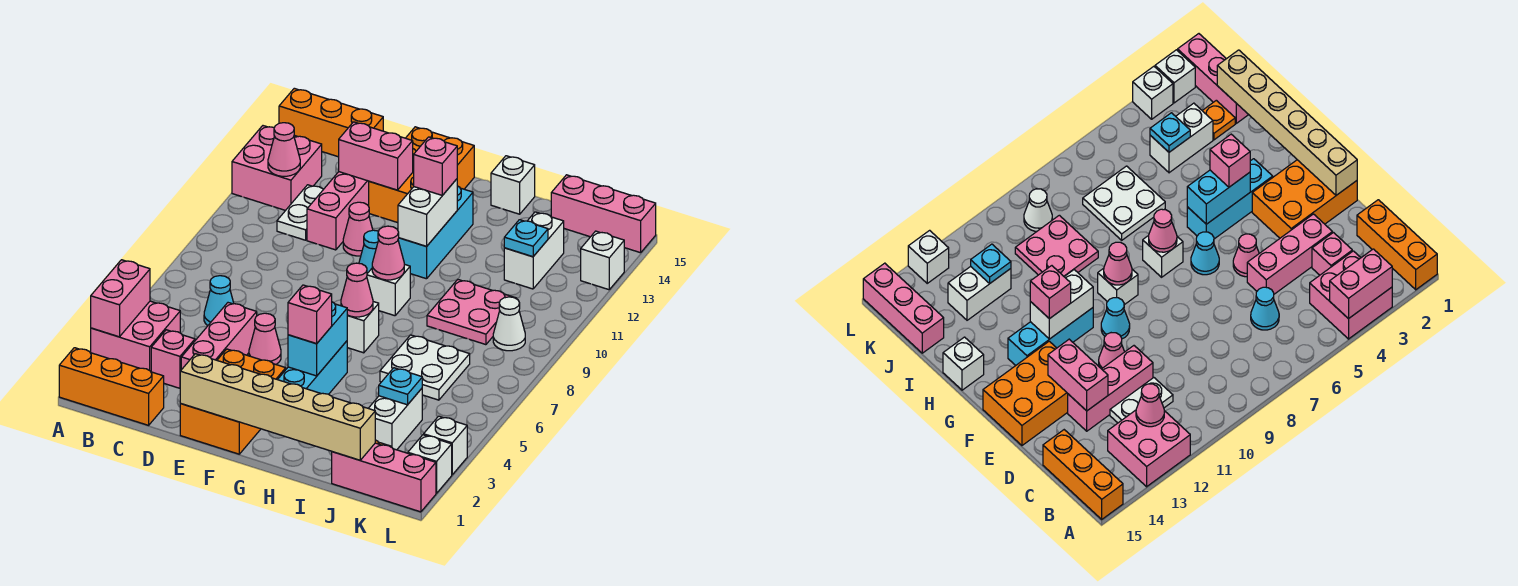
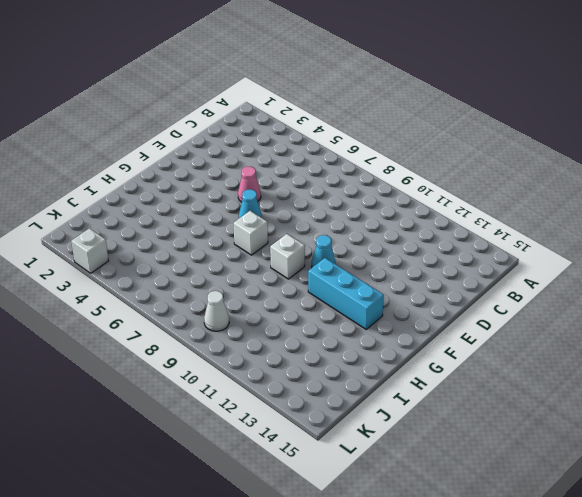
none -> orange brick A1:C1 level 1
none -> pink brick A3:B4 level 1
none -> pink brick A12:B13 level 1
none -> orange brick A15:C15 level 1

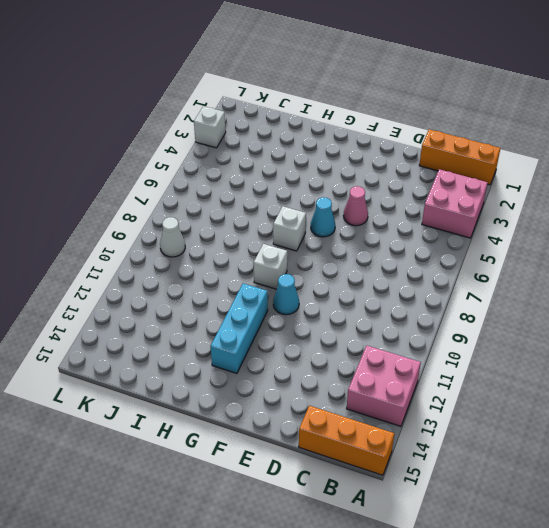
none -> pink brick C3 level 1
none -> cyan cone C6 level 1
none -> white plate C11:C12 level 1
none -> pink brick D3:D5 level 1

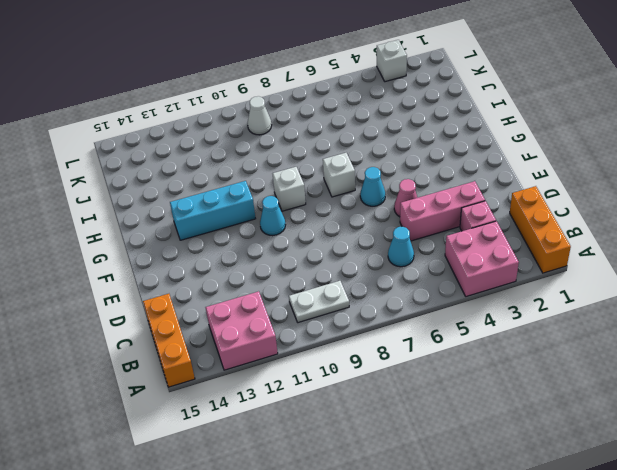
white plate B9:B10 level 1 -> white plate C11:C12 level 1
none -> pink brick D11:D13 level 1
none -> orange brick E1:F3 level 1
none -> pink cone E11 level 1
none -> orange brick E13:F15 level 1

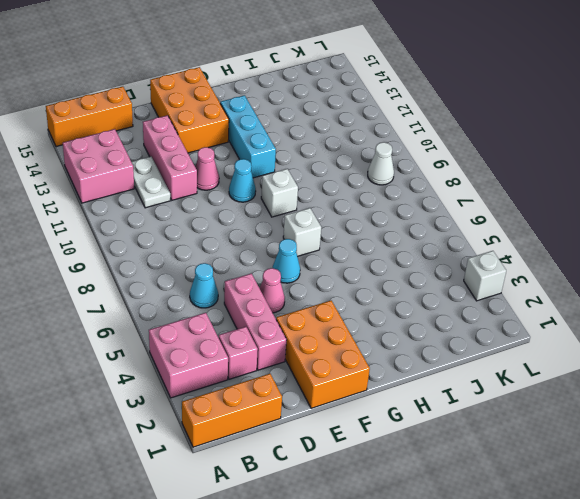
none -> cyan brick G3:G5 level 1
none -> white brick H15 level 1
none -> white plate I6:J7 level 1
none -> pink plate I9:J10 level 1

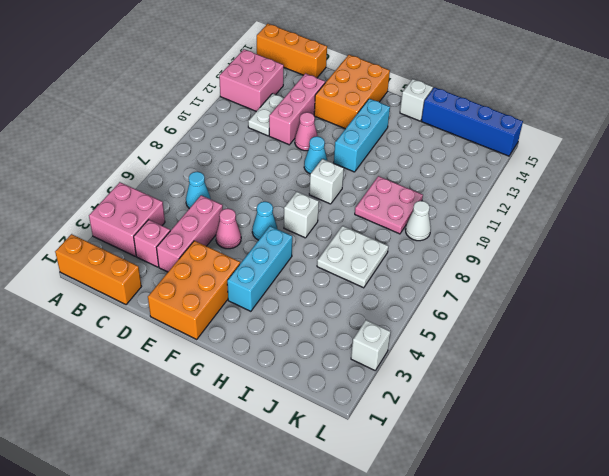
blue brick I15:L15 level 1 -> pink brick J15:L15 level 1
none -> pink brick J1:L1 level 1
none -> orange plate J2 level 1
none -> white brick J3:J4 level 1
none -> white brick J12:J13 level 1

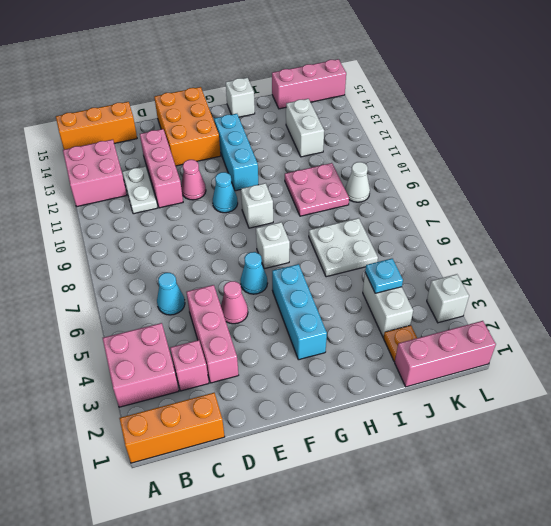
none -> orange brick E1:F3 level 1
none -> white brick L2 level 1
none -> white brick L13 level 1
none -> pink brick A3:A4 level 2

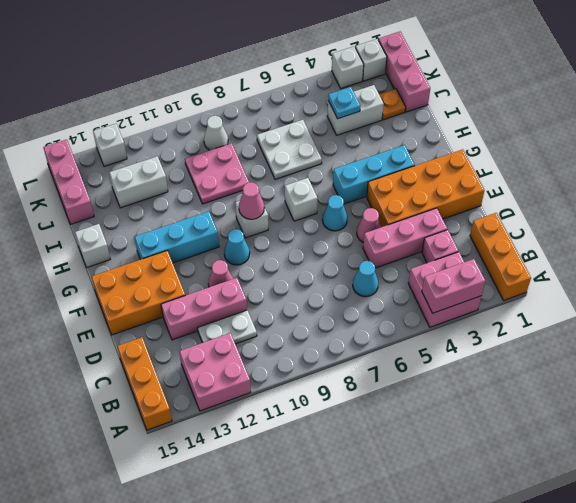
orange brick E1:F4 level 1 -> orange brick E1:F3 level 1
none -> pink cone B12 level 2
none -> pink brick D13:E13 level 2
none -> tan brick E1:J1 level 2
none -> cyan brick G4:G5 level 2

